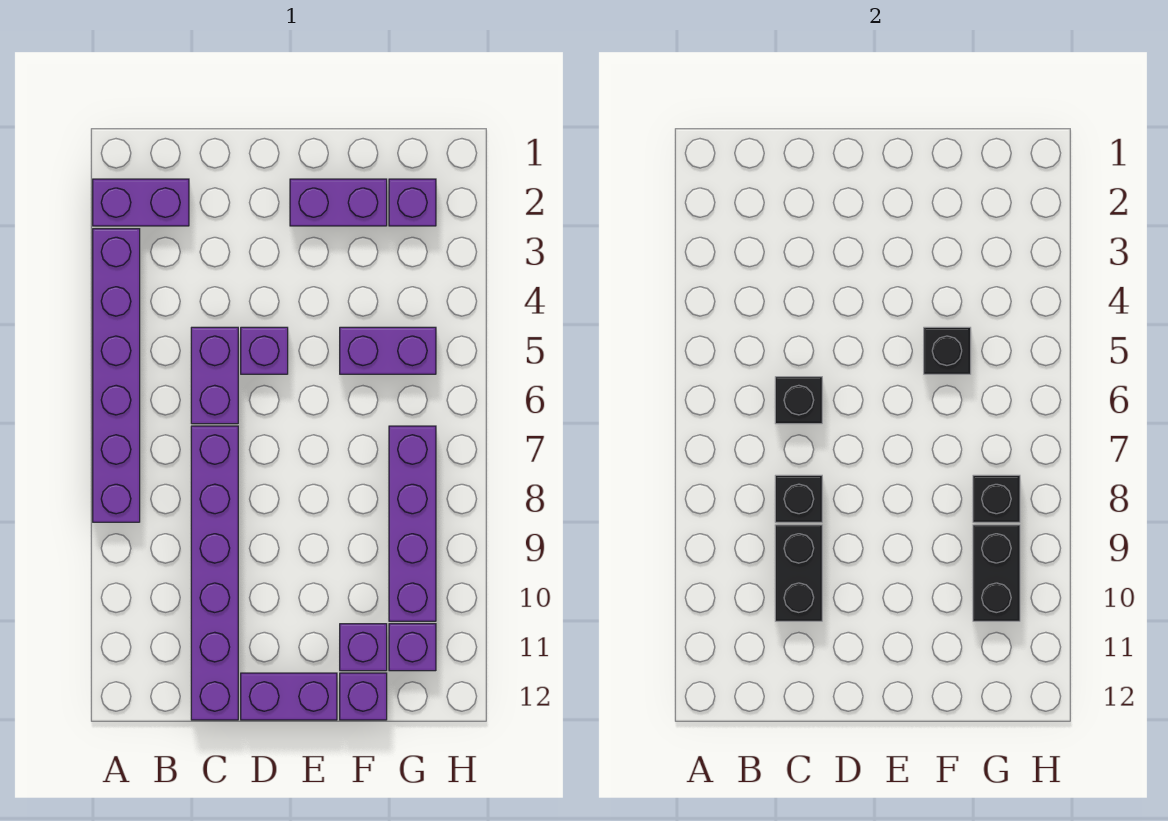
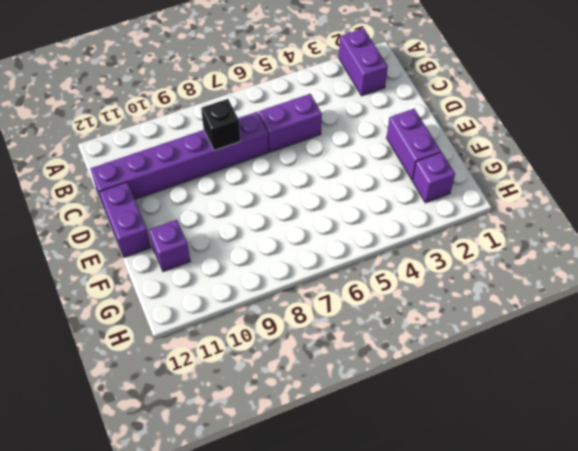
none -> purple brick A3:A8 level 1
none -> purple brick D5 level 1
none -> purple brick F5:G5 level 1

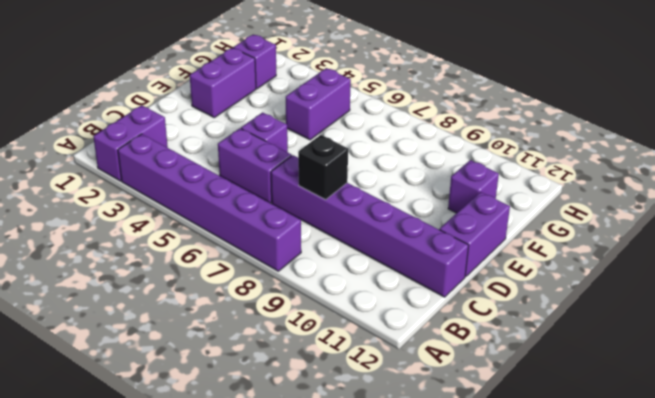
none -> purple brick F12 level 1
none -> purple brick G7:G10 level 1
none -> purple brick G11 level 1

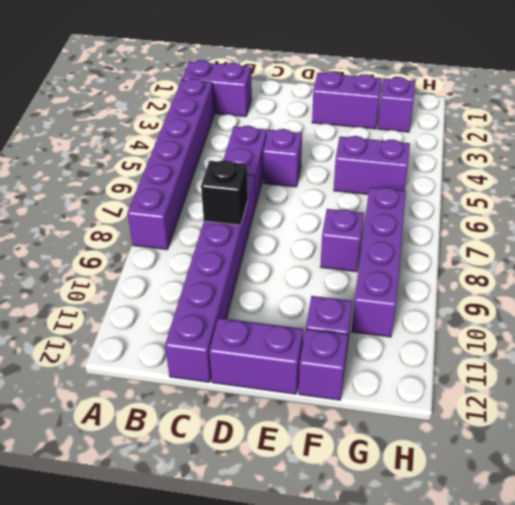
purple brick F8 level 1 -> purple brick G11 level 1
none -> black brick C6 level 2
none -> black brick C9:C10 level 2
none -> black brick F5 level 2

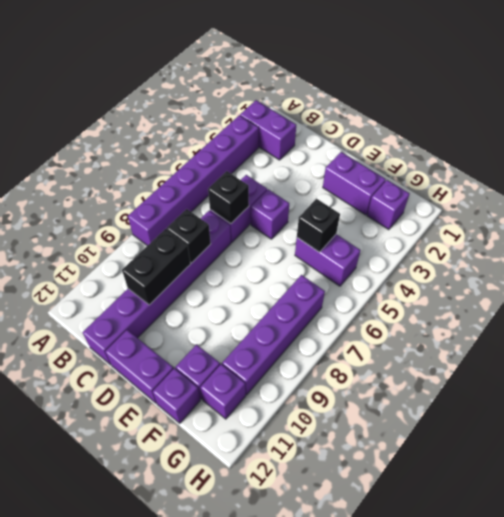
none -> black brick G8 level 2
none -> black brick G9:G10 level 2

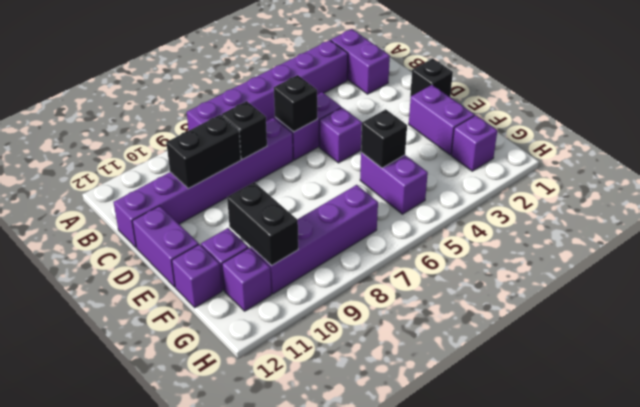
black brick D1 level 1 -> black brick G8 level 2
black brick F10:G10 level 2 -> black brick G9:G10 level 2

